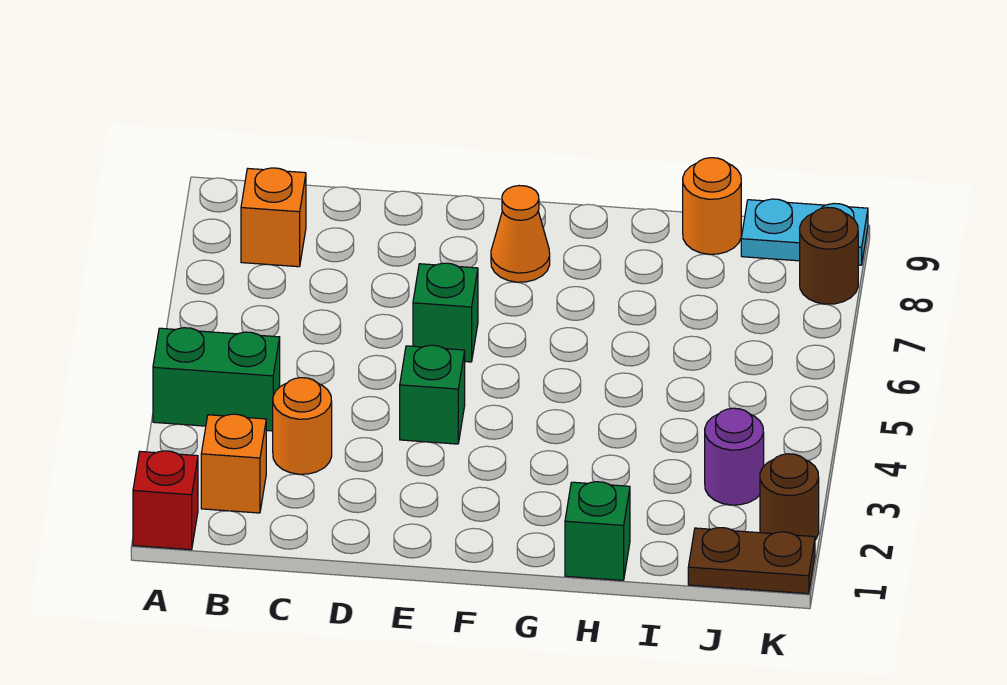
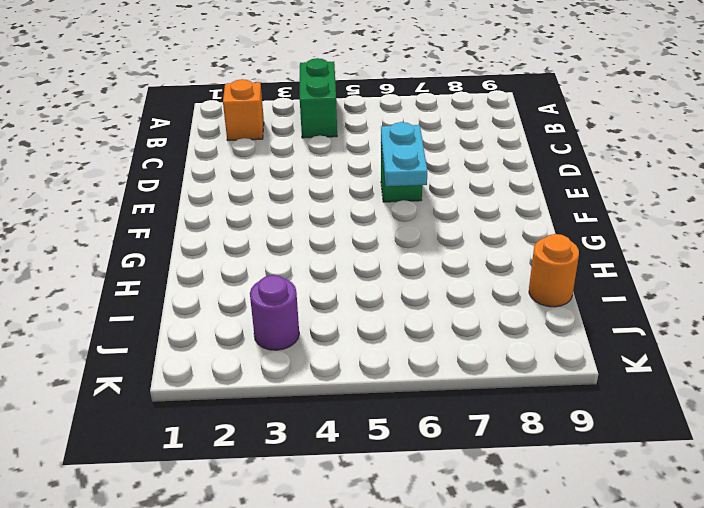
cyan plate E6:F6 level 2 -> cyan plate J9:K9 level 1
none -> red brick A1 level 1
none -> orange brick B8 level 1
none -> orange round brick C3 level 1

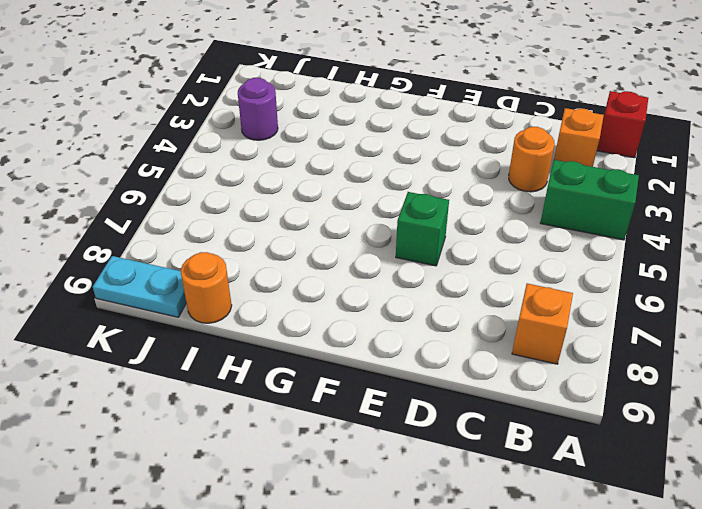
none -> green brick E4 level 1
none -> orange cone F8 level 1
none -> green brick H1 level 1

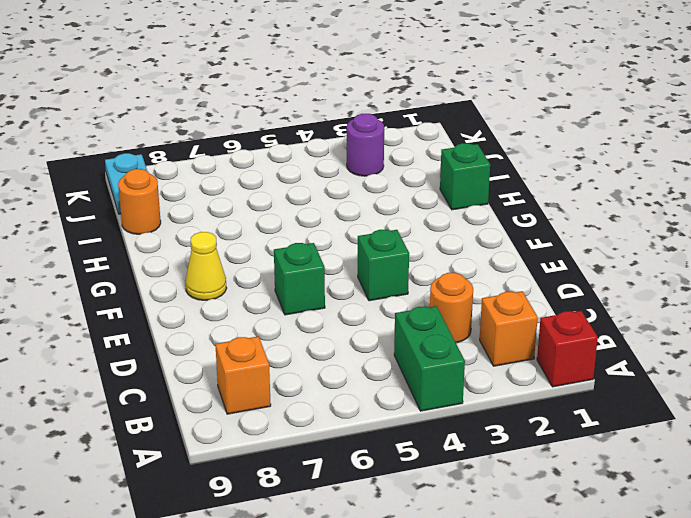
yellow cone F8 level 1 -> orange cone F8 level 1
none -> brown plate J1:K1 level 1
none -> brown round brick K2 level 1
none -> brown round brick K8 level 1

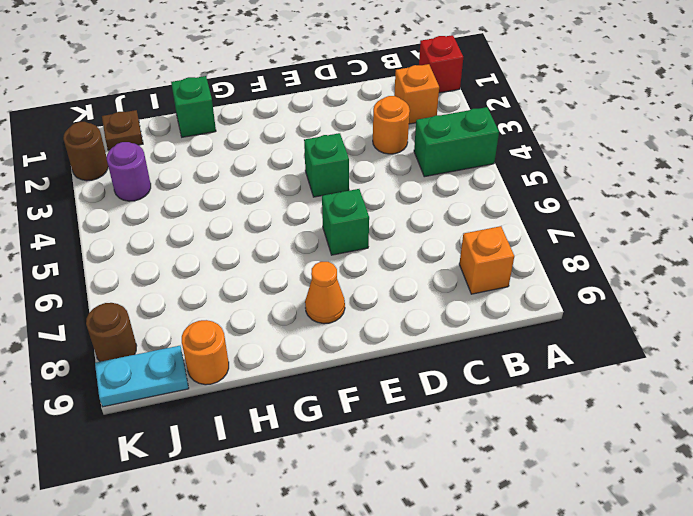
brown plate J1 level 1 -> brown plate J1:K1 level 1

